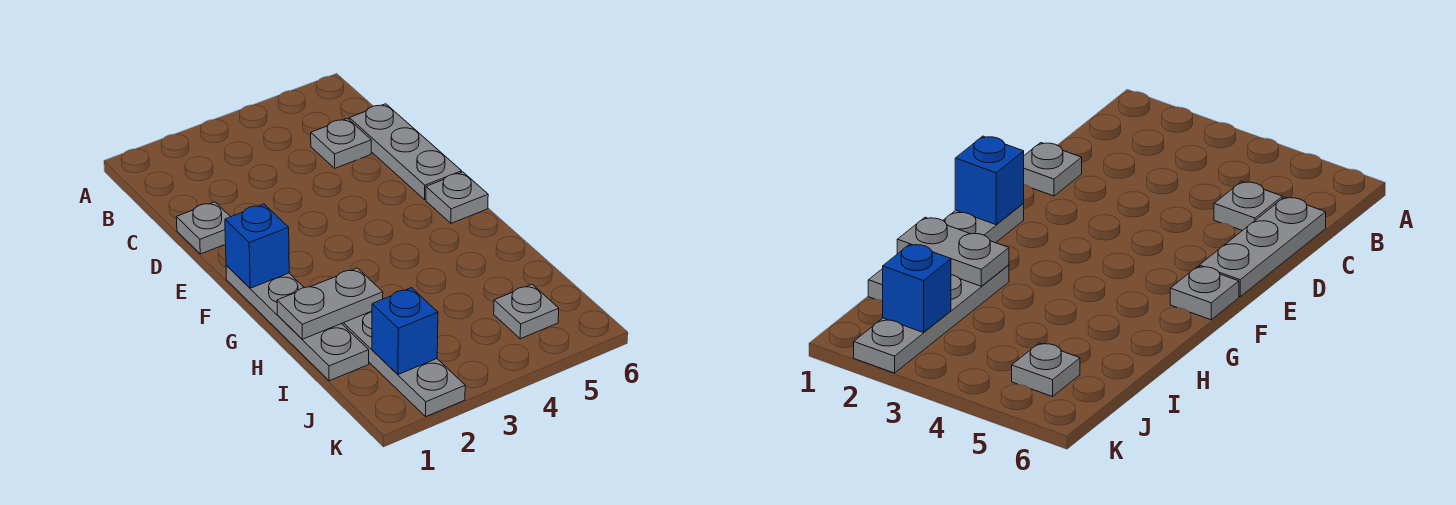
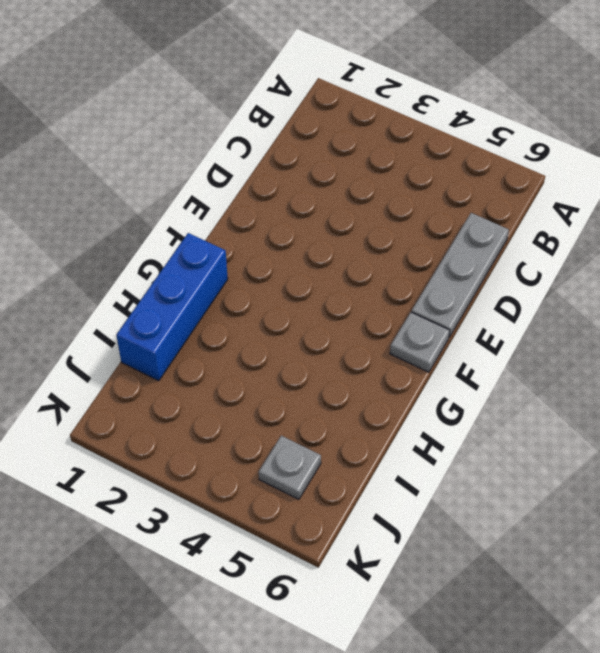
blue brick G1:I1 level 1 -> grey plate F1:I1 level 1
none -> grey plate C5 level 1
none -> grey plate D1 level 1

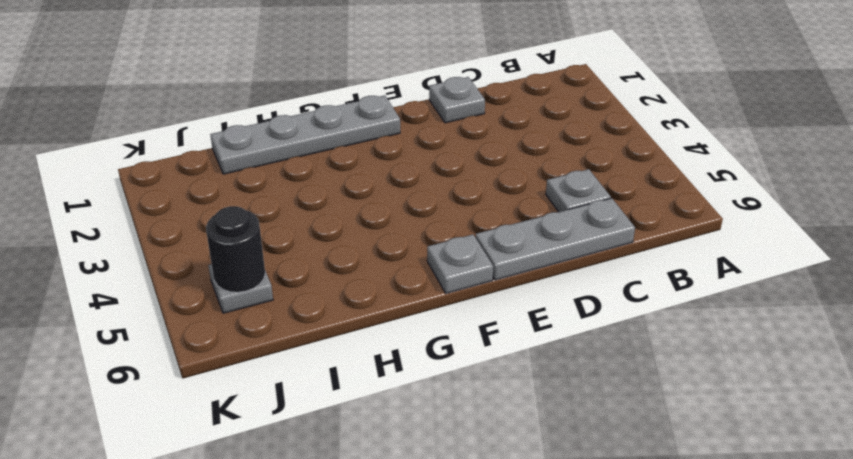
black round brick J5 level 2 -> none
none -> grey plate H2:K2 level 1
none -> blue brick F1 level 2

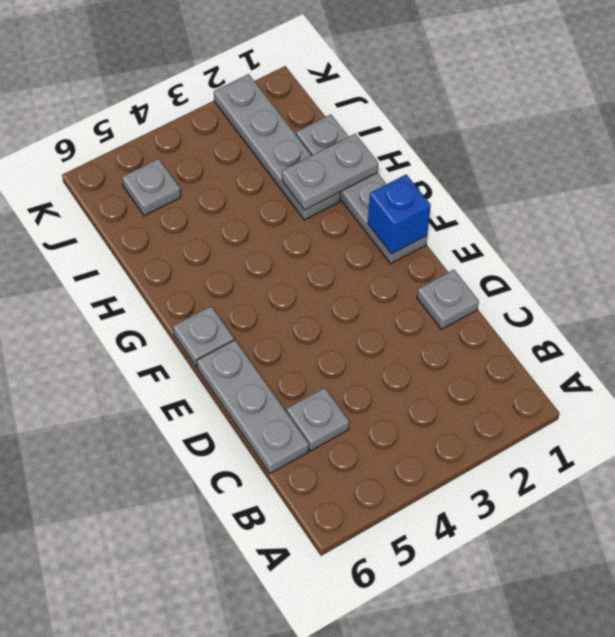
none -> blue brick J2 level 2

